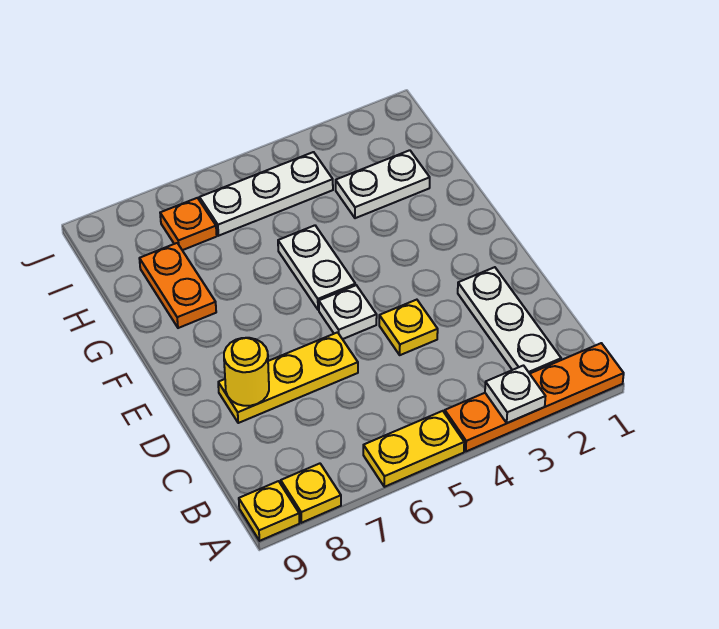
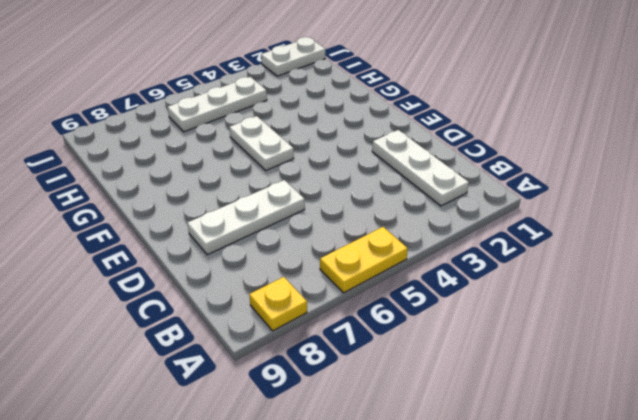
white plate D6:D8 level 1 -> yellow plate D6:D8 level 1
white plate J1:J2 level 1 -> white plate H2:H3 level 1
none -> orange plate A1:A4 level 1
none -> yellow plate A9 level 1
none -> yellow plate D4 level 1

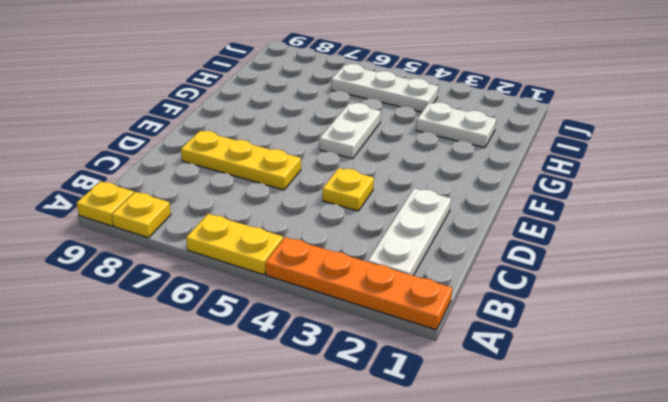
none -> white plate E5 level 1
none -> orange plate G8:H8 level 1
none -> orange plate I7 level 1

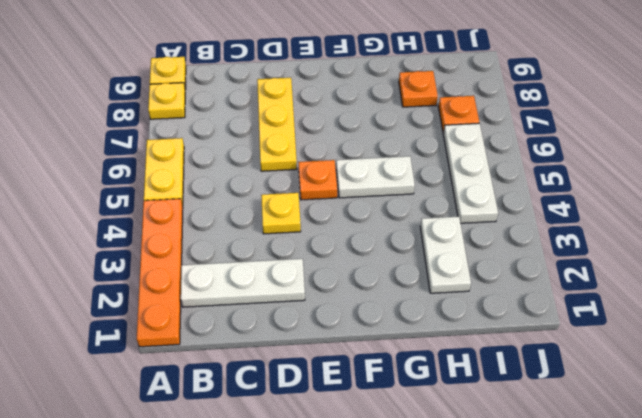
orange plate E5 level 1 -> white plate E5 level 1
orange plate H8 level 1 -> orange plate G8:H8 level 1
none -> white plate A3 level 2
none -> yellow round brick D8 level 2

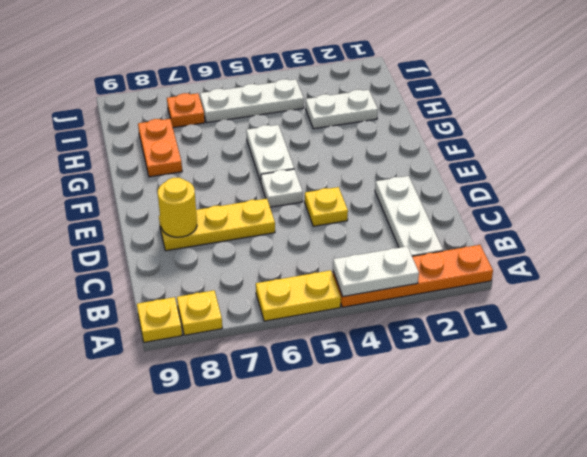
white plate A3:A4 level 2 -> white plate A3 level 2

